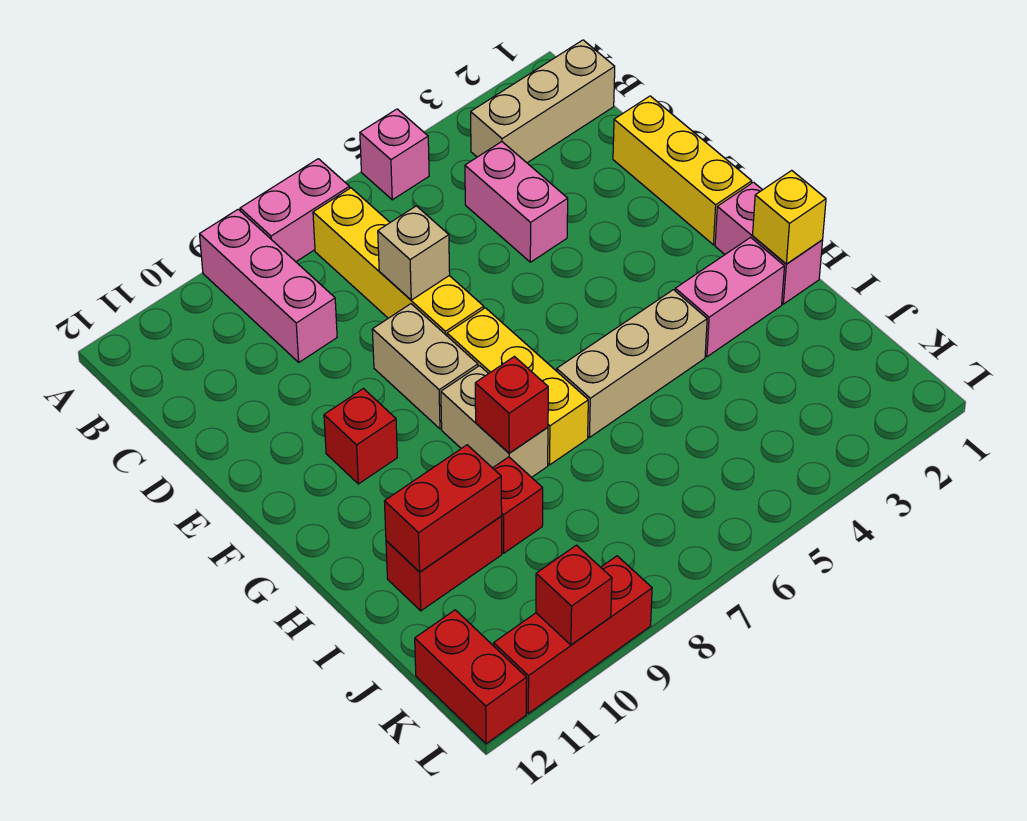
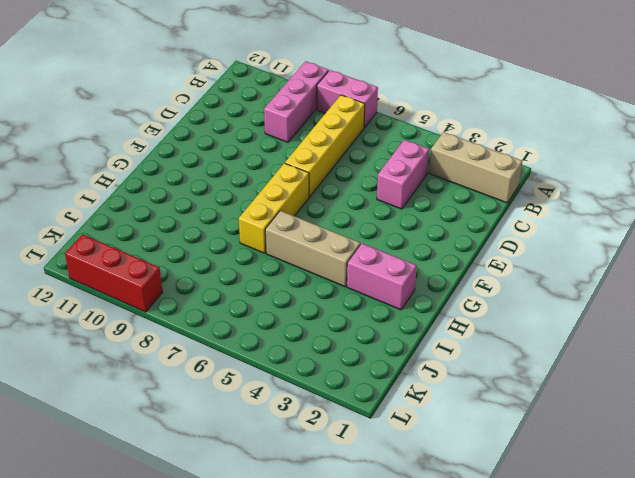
none -> pink brick A5 level 1
none -> yellow brick D1:F1 level 1
none -> tan brick E8:F8 level 1

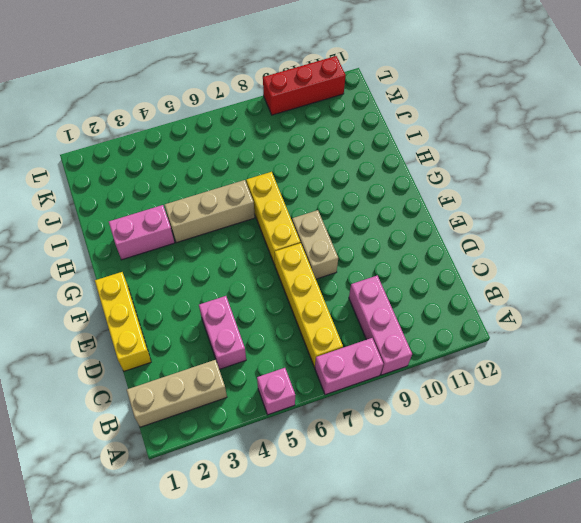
none -> red brick F10 level 1
none -> pink brick G1:H1 level 1
none -> tan brick G8:H8 level 1

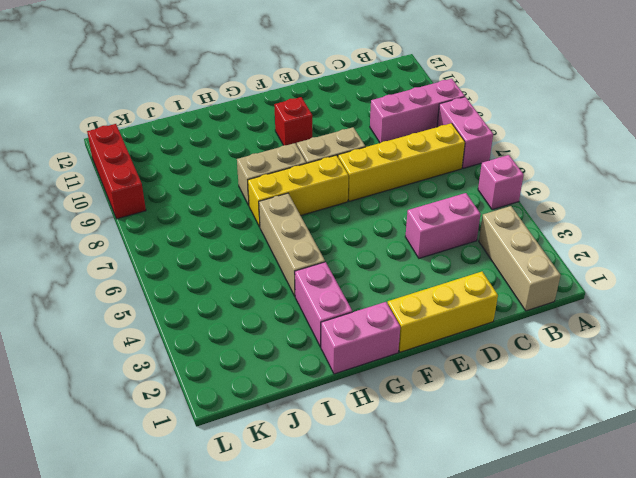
none -> red brick I9 level 1
none -> red brick I10:I11 level 1
none -> red brick K12:L12 level 1

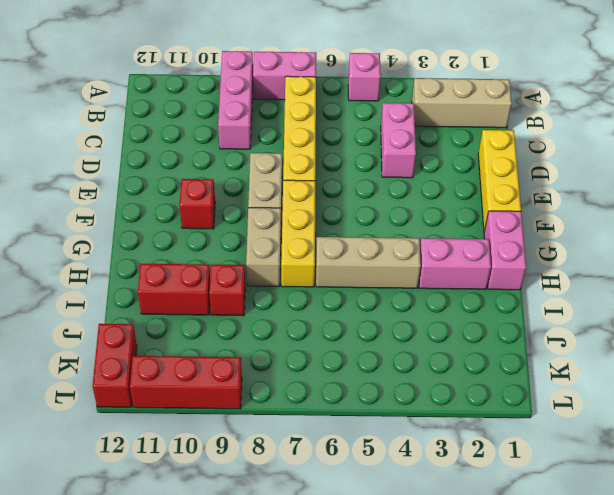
none -> tan brick D7 level 2
none -> yellow brick H1 level 2
none -> red brick H8 level 2

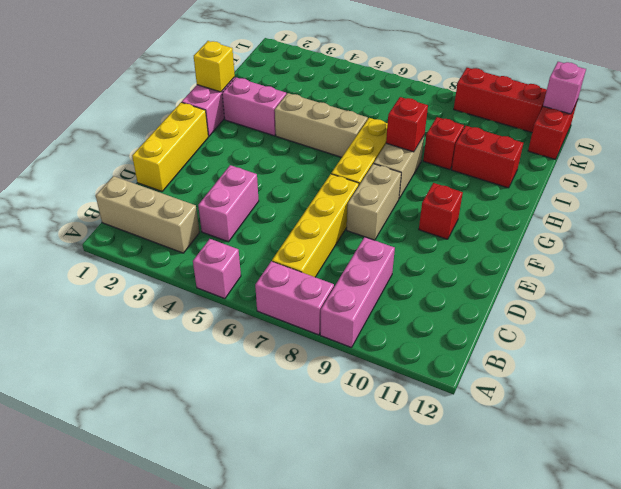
pink brick L12 level 2 -> none
none -> tan brick D7 level 2
none -> red brick I10:I11 level 2
none -> red brick L10 level 2

